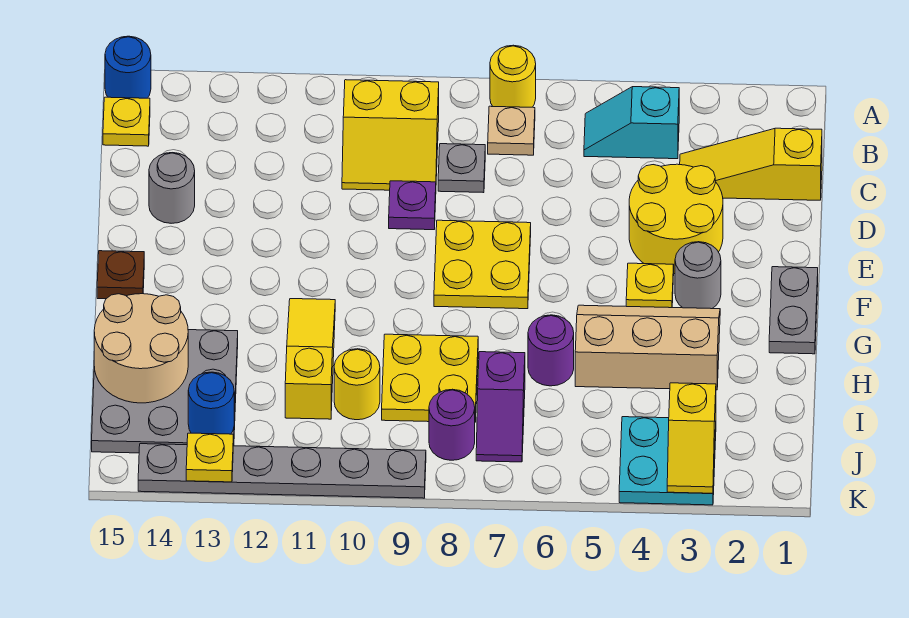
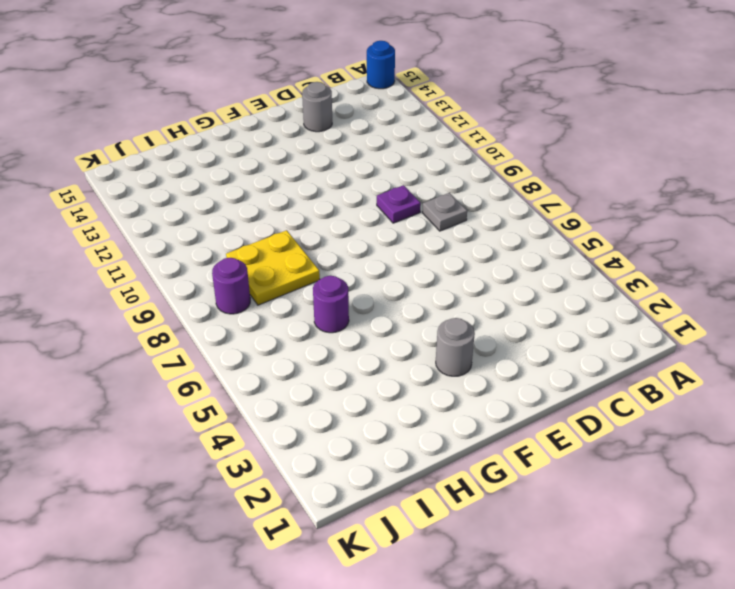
none -> yellow round brick A7 level 1
none -> cyan slope B4:B5 level 1 top 4
none -> tan plate B7 level 1
none -> yellow slope B9:C10 level 1 top B

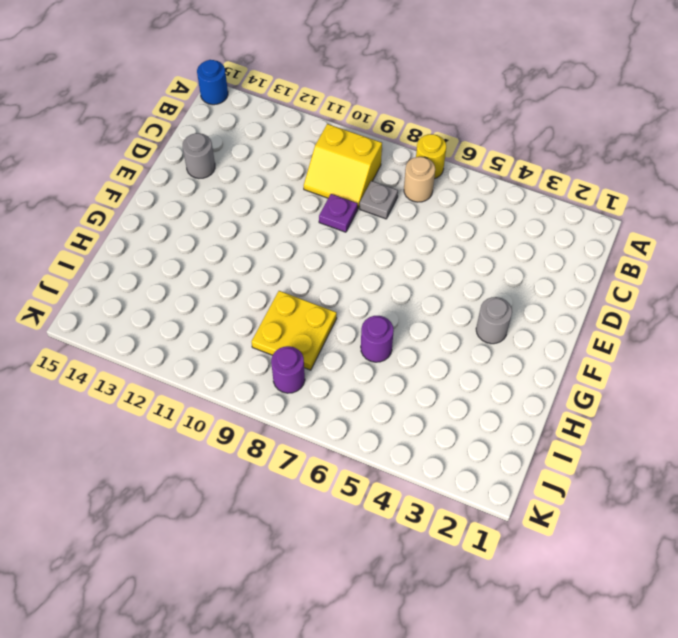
tan round brick B7 level 1 -> tan plate B7 level 1
none -> cyan slope B4:B5 level 1 top 4
none -> yellow plate B15 level 1
none -> yellow slope C1:C3 level 1 top 1
none -> yellow round brick D3:E4 level 1

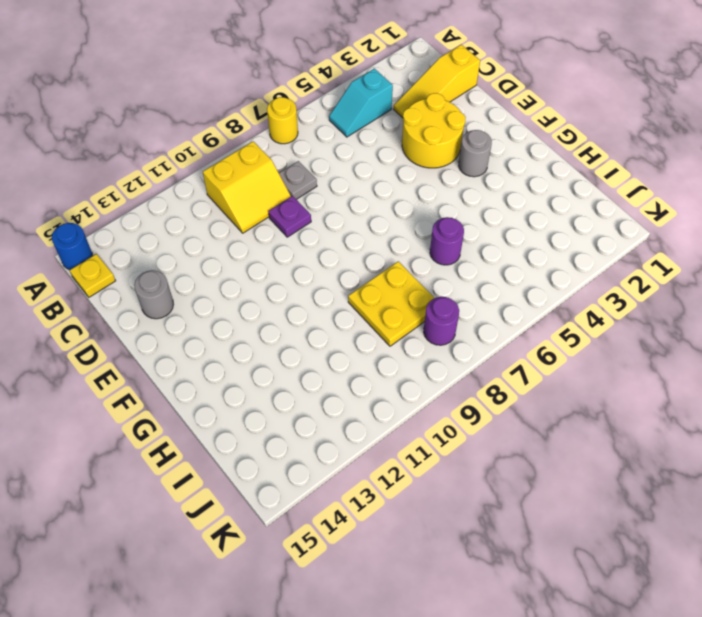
none -> tan plate B7 level 1
none -> yellow plate E7:F8 level 1
none -> grey plate F1:G1 level 1
none -> yellow plate F4 level 1

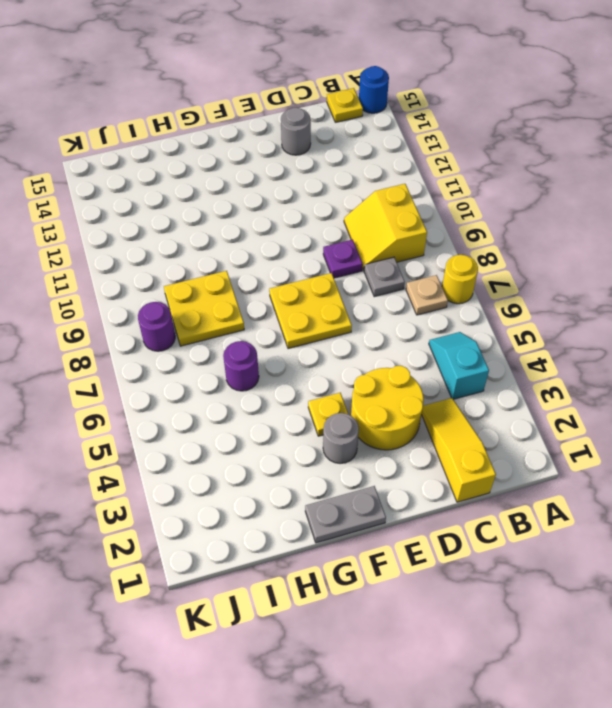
none -> brown plate F15 level 1
none -> tan slope G3:H5 level 1 top H
none -> yellow slope G11:I11 level 1 top I
none -> grey plate H13:J15 level 1

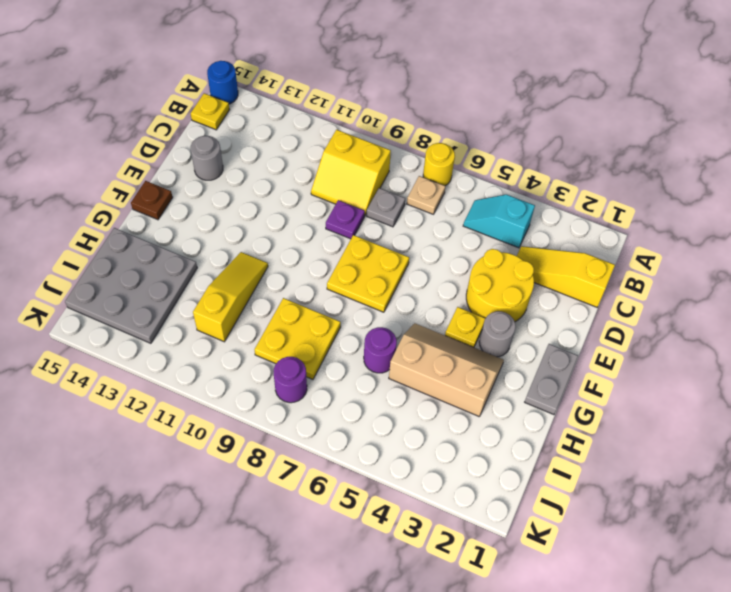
none -> purple slope I7:J7 level 1 top I
none -> yellow round brick I10 level 1
none -> cyan plate J3:K4 level 1
none -> grey plate K9:K14 level 1

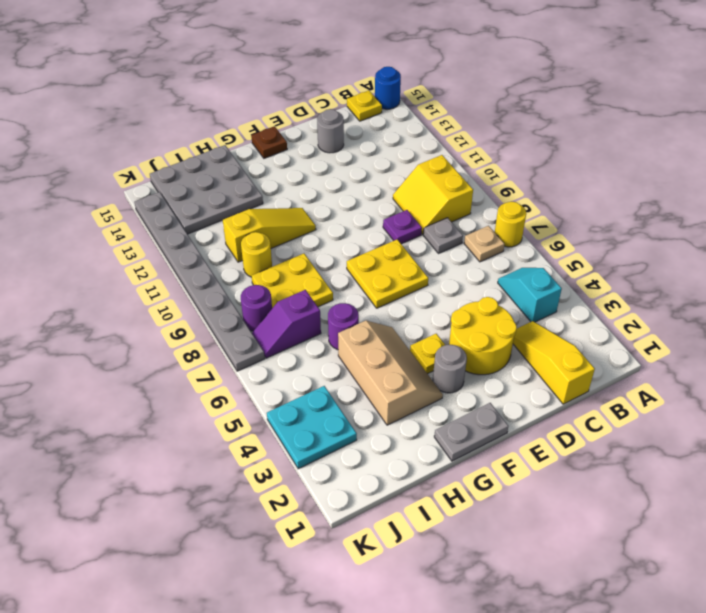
grey plate K7:K14 level 1 -> grey plate K9:K14 level 1
none -> tan round brick H14:I15 level 2
none -> yellow slope J3:K3 level 2 top J
none -> blue round brick J13 level 2
none -> yellow plate K13 level 2

